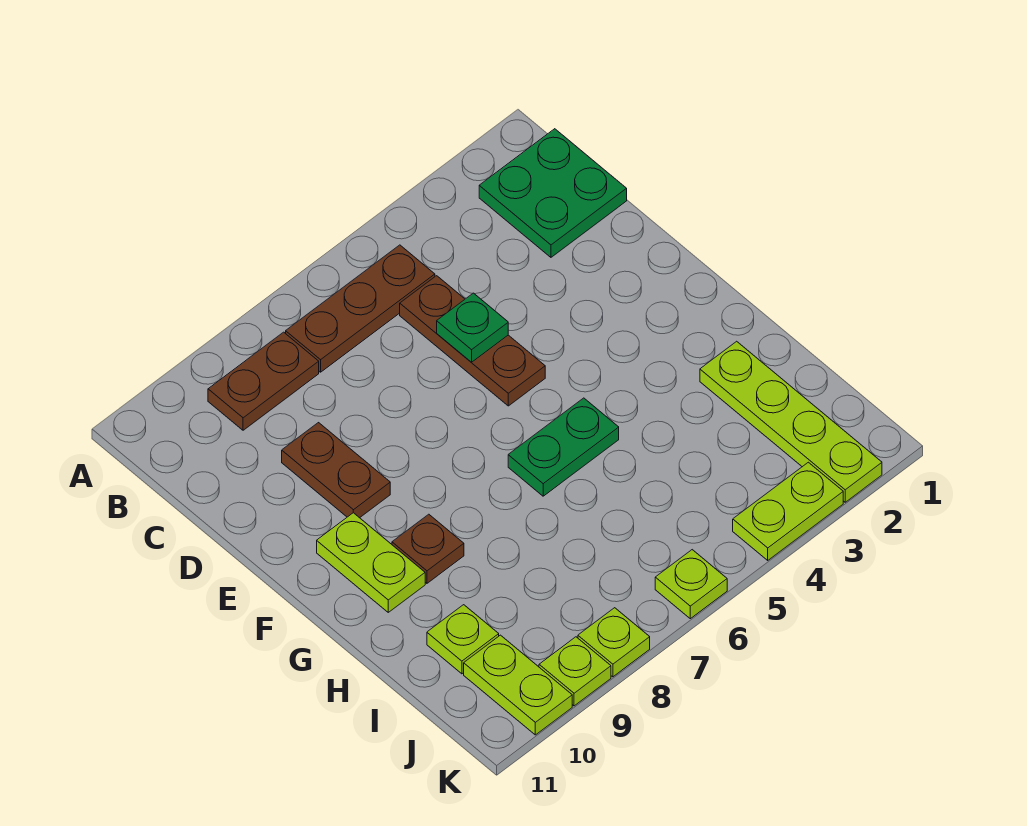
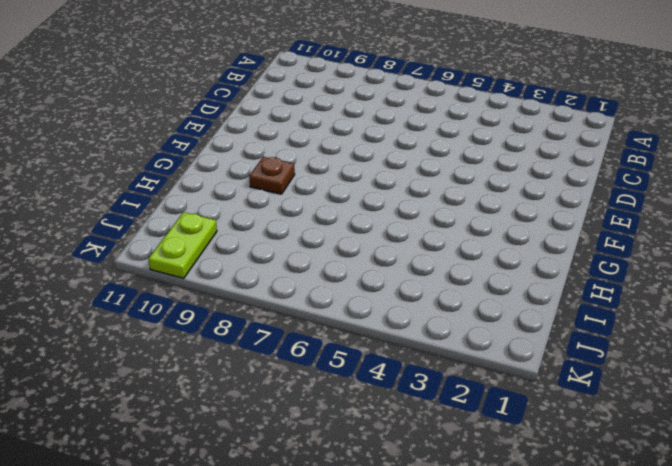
none -> green plate B1:C2 level 1
none -> brown plate B5:B7 level 1
none -> brown plate B8:B9 level 1

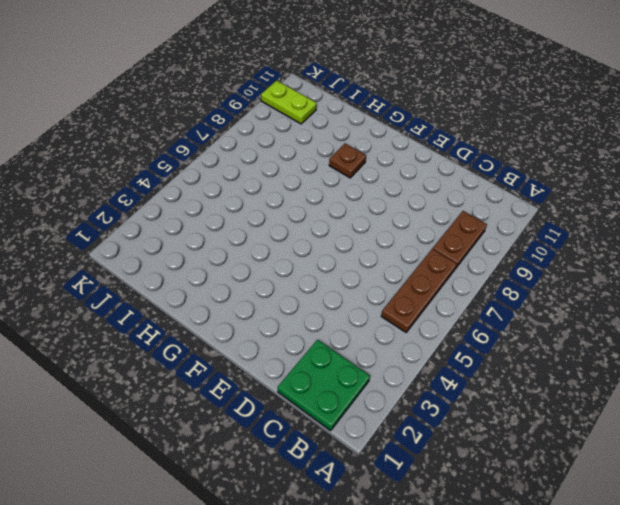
none -> brown plate C5:E5 level 1
none -> brown plate D9:E9 level 1
none -> lime plate F10:G10 level 1

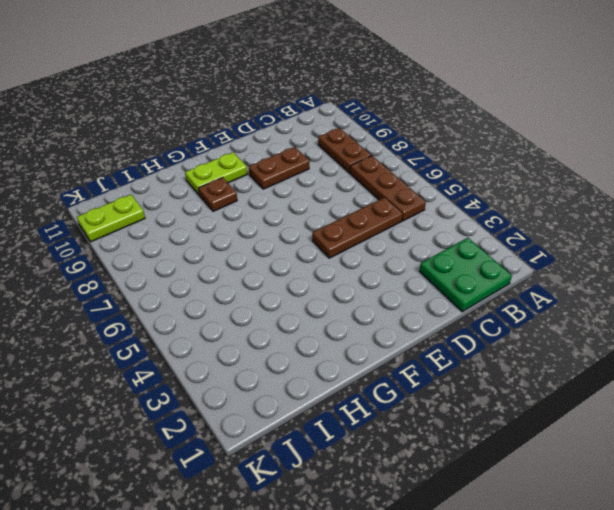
none -> green plate G5:G6 level 1
none -> lime plate H2:K2 level 1
none -> lime plate I10 level 1

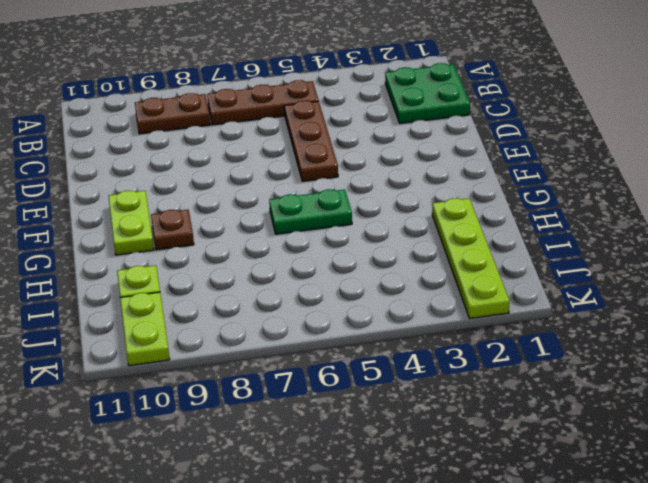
none -> brown plate D9:E9 level 1
none -> lime plate K3:K4 level 1
none -> lime plate K6 level 1

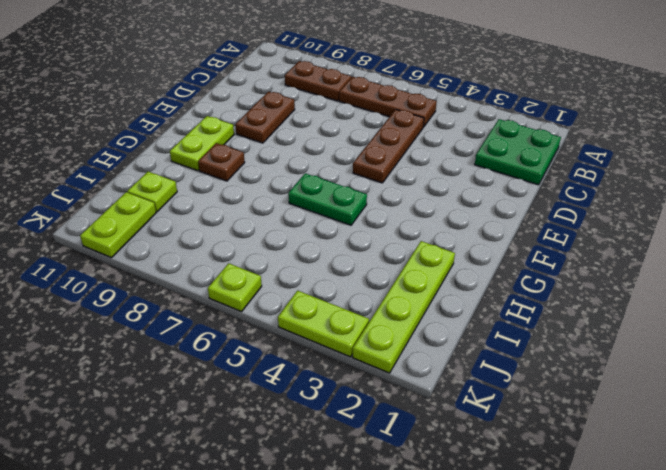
none -> lime plate K8 level 1
none -> lime plate K9 level 1
none -> green plate D5 level 2

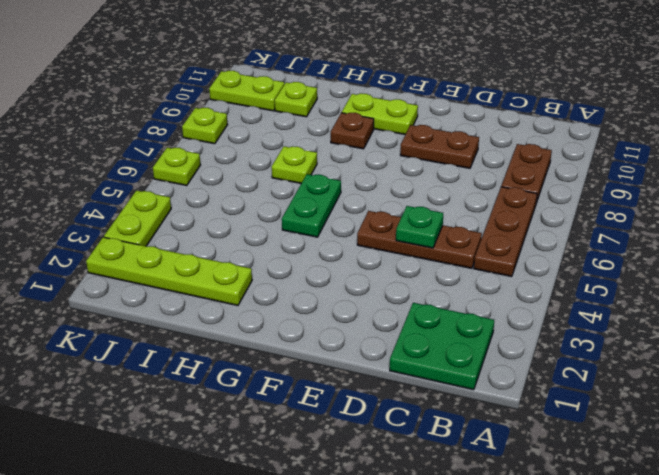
lime plate H7 level 1 -> lime plate K9 level 1

